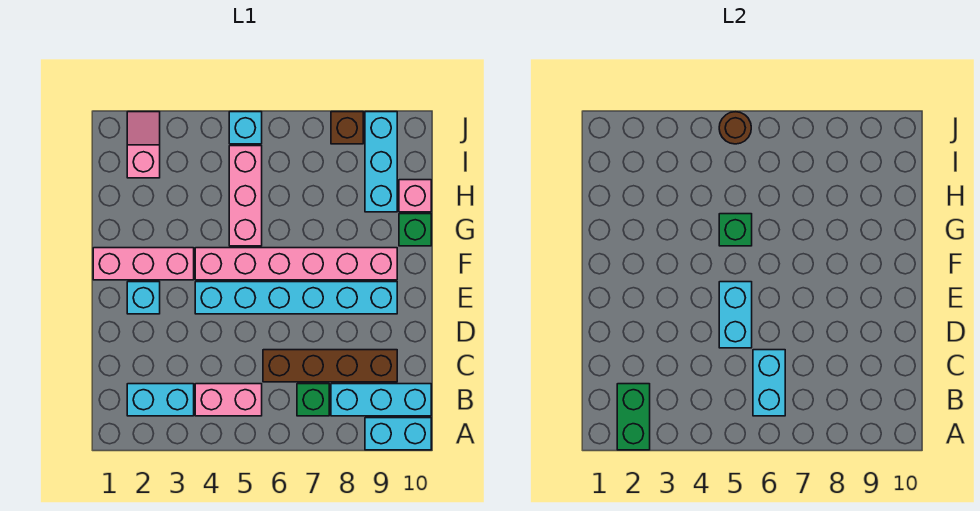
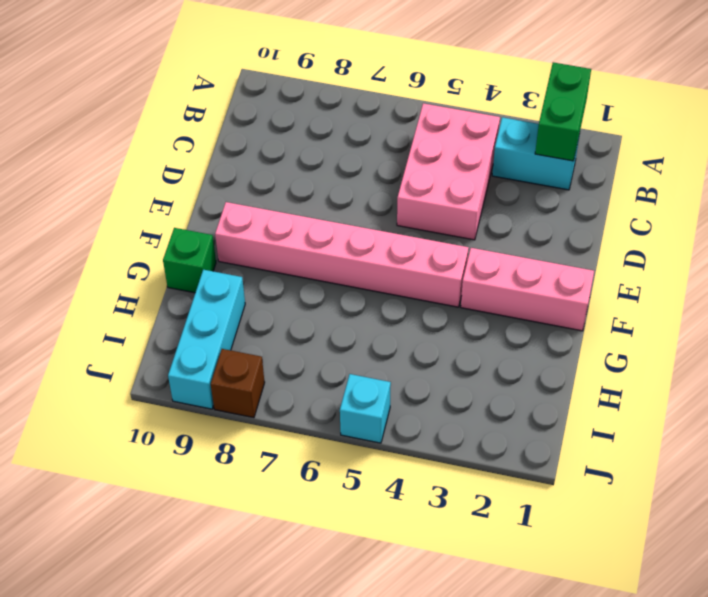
pink brick B4:D5 level 1 -> pink brick B4:B5 level 1
none -> cyan brick A9:A10 level 1
none -> green brick B7 level 1
none -> cyan brick B8:B10 level 1

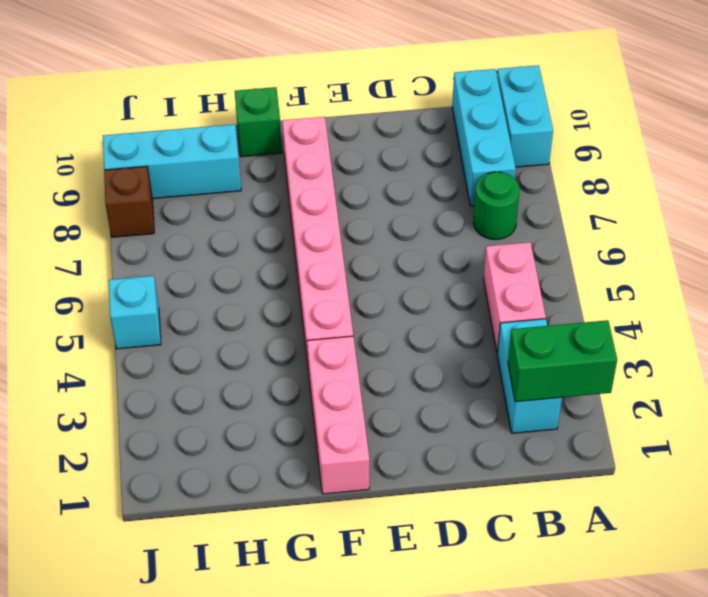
green round brick B7 level 1 -> green brick B7 level 1
none -> brown brick C6:C9 level 1
none -> cyan brick E2 level 1
none -> cyan brick E4:E9 level 1

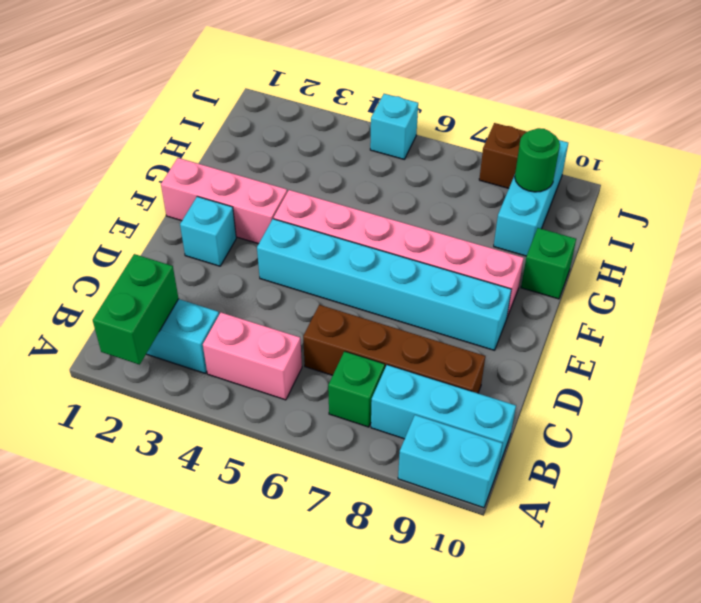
green round brick I9 level 2 -> none
none -> pink brick G5:I5 level 1
none -> pink brick H10 level 1
none -> pink slope I2:J2 level 1 top I

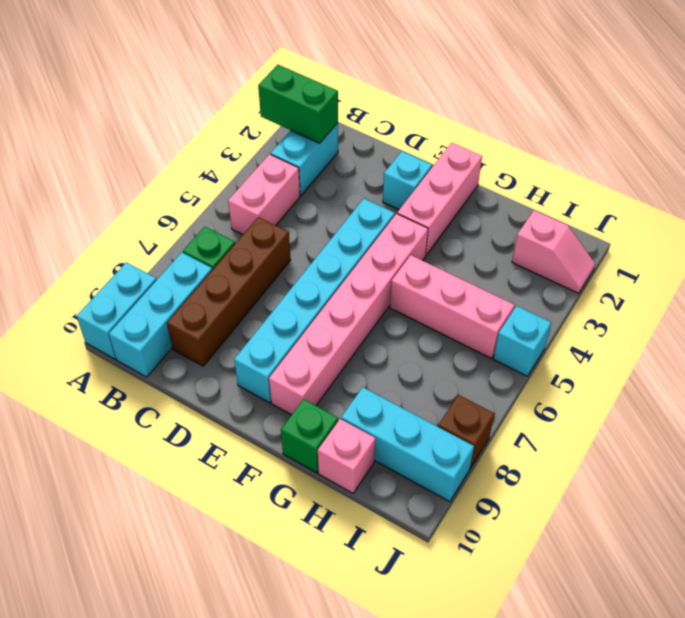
none -> cyan brick B6:C6 level 2
none -> cyan brick D5:E5 level 2
none -> green brick G5 level 2

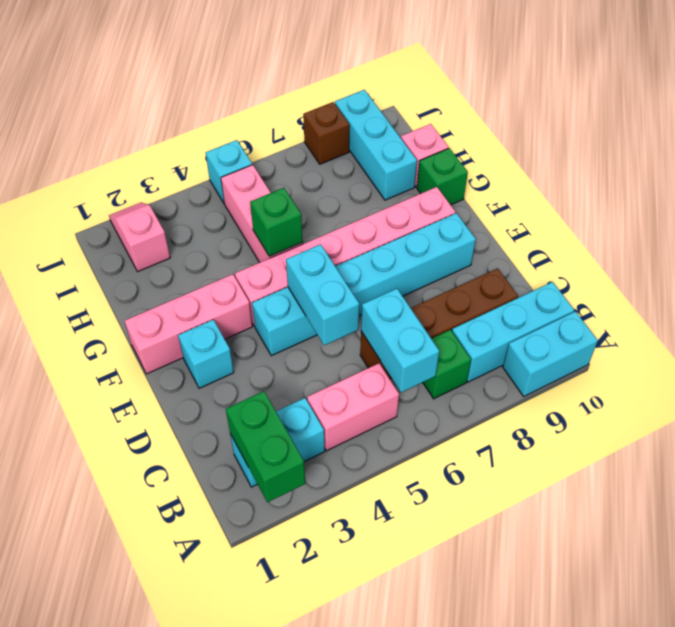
none -> brown round brick J5 level 2

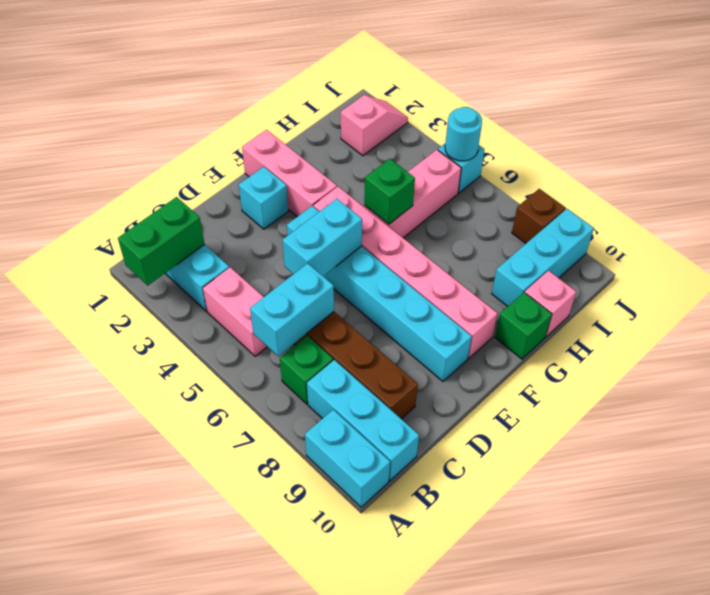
cyan round brick J5 level 2 -> brown round brick J5 level 2

